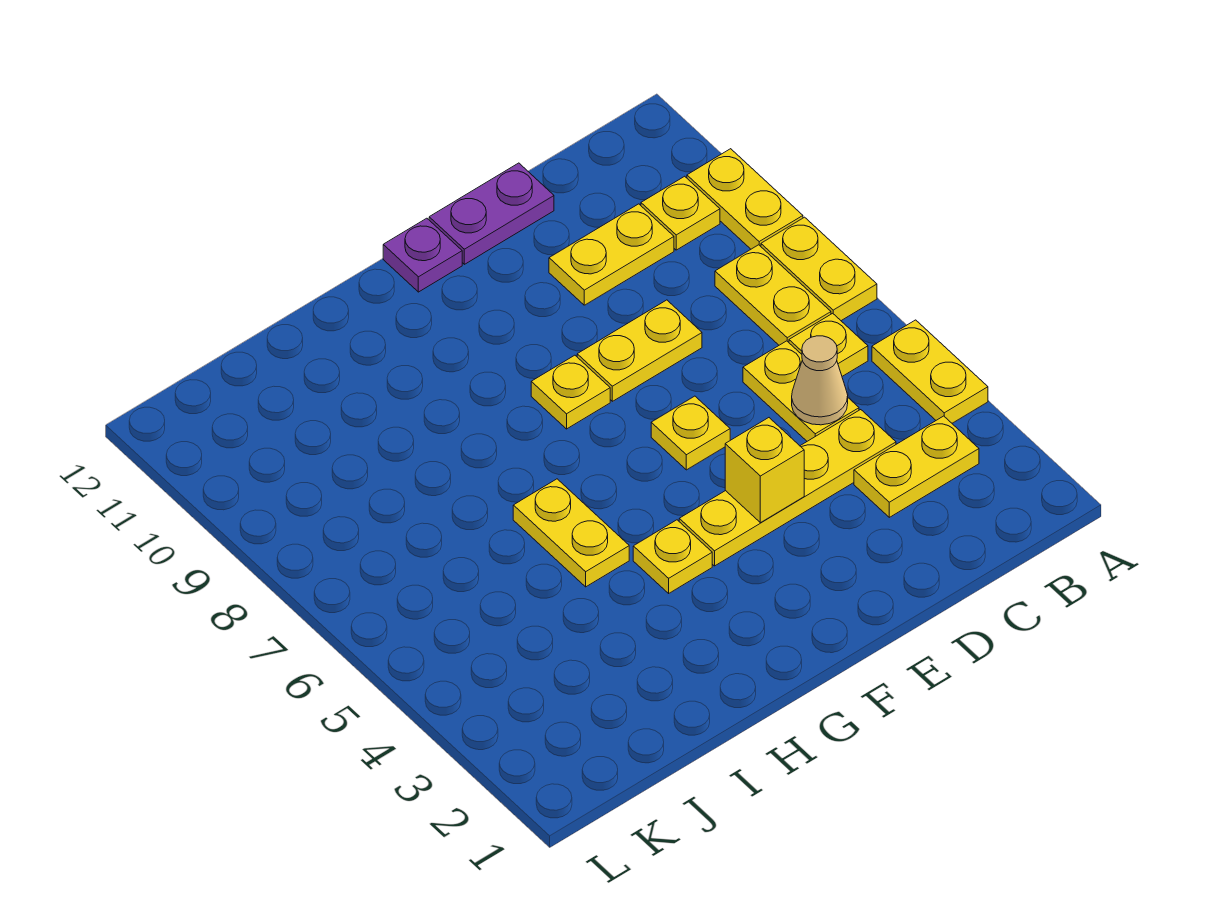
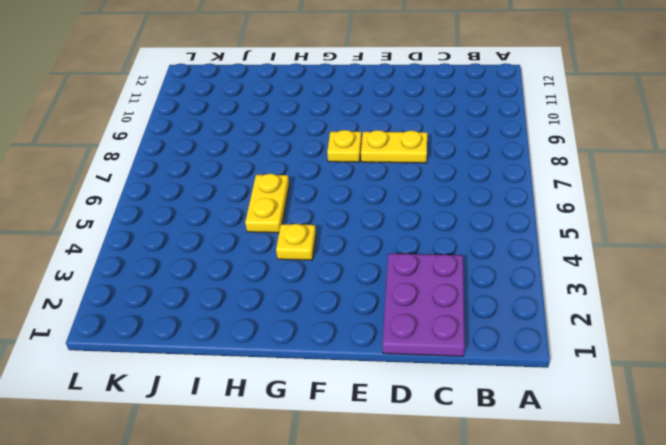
purple plate C1:D3 level 1 -> yellow plate B3:C3 level 1
none -> yellow plate A4:A5 level 1
none -> yellow plate A7:A8 level 1
none -> yellow plate A9:A10 level 1

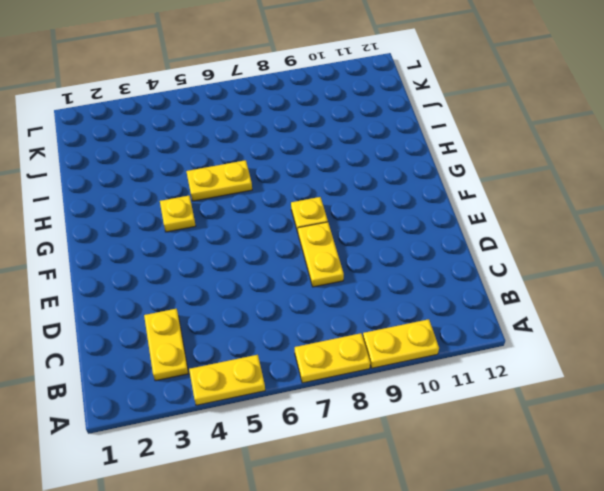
none -> yellow plate B6 level 1
none -> yellow plate B7:B8 level 1
none -> yellow plate B10 level 1

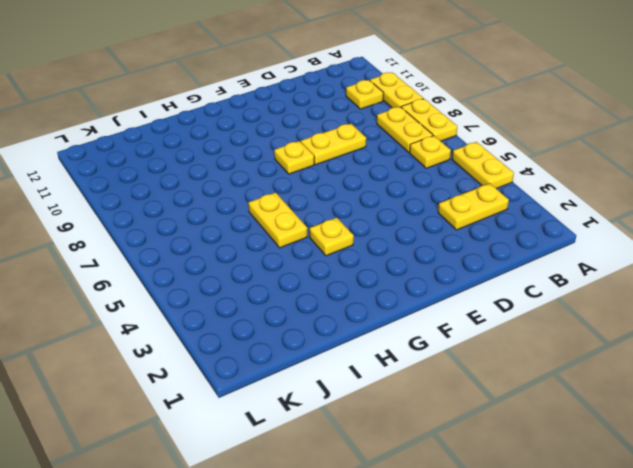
none -> yellow plate C4:F4 level 1
none -> yellow plate C5:C6 level 1
none -> yellow plate C10:D10 level 1

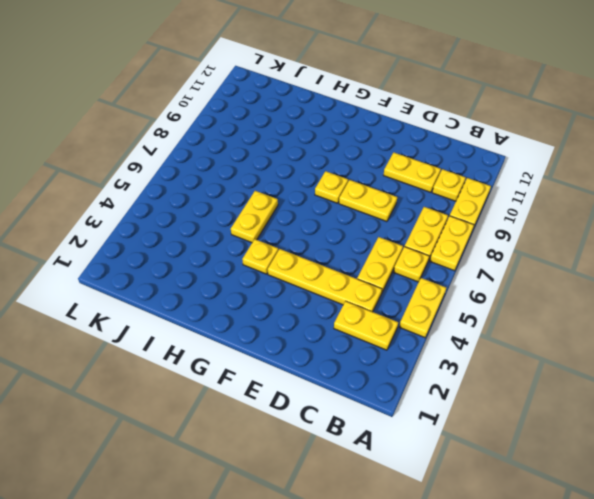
none -> purple plate D12:E12 level 1
none -> yellow plate E6 level 1
none -> purple plate F12 level 1

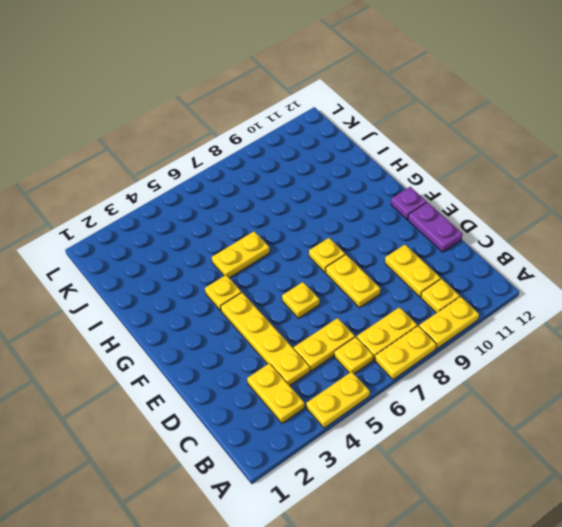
none -> tan cone C5 level 2
none -> yellow brick E4 level 2

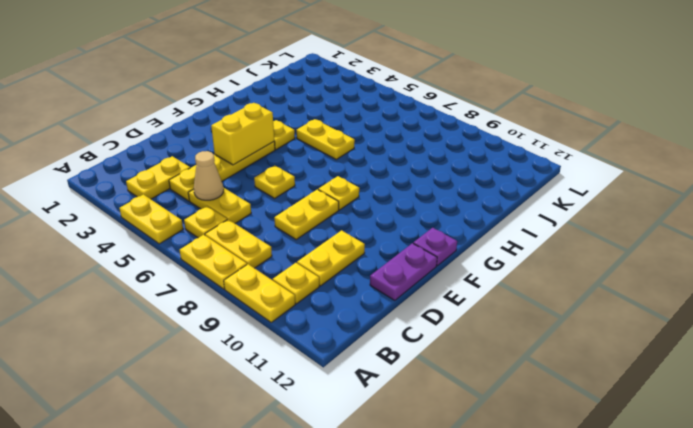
yellow brick E4:F4 level 2 -> yellow brick E4 level 2

